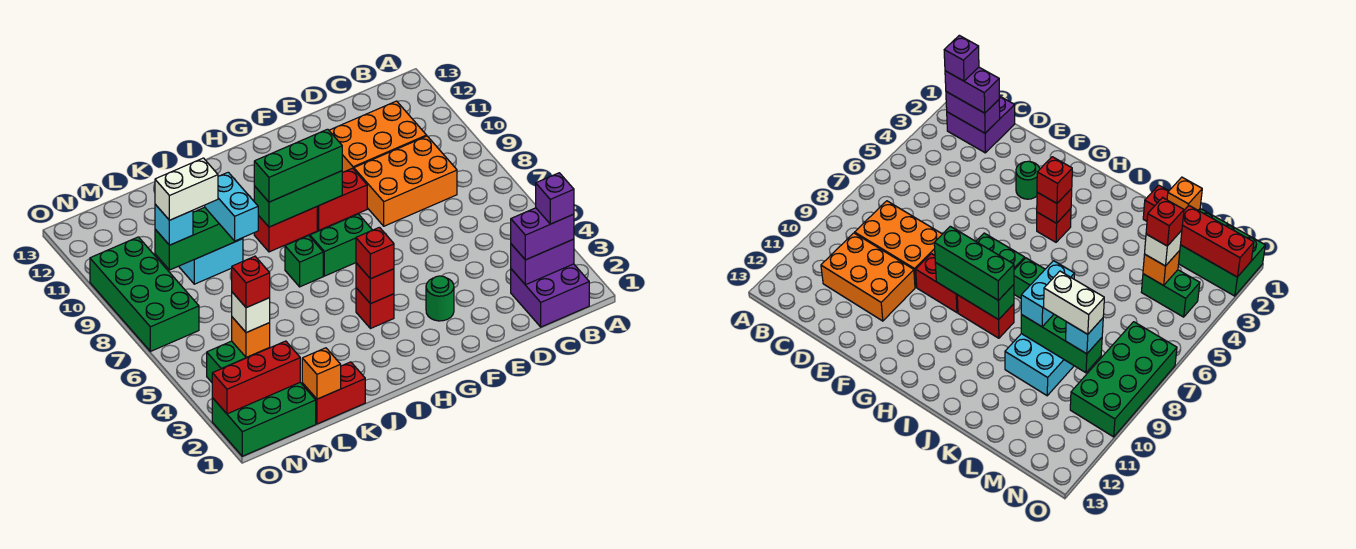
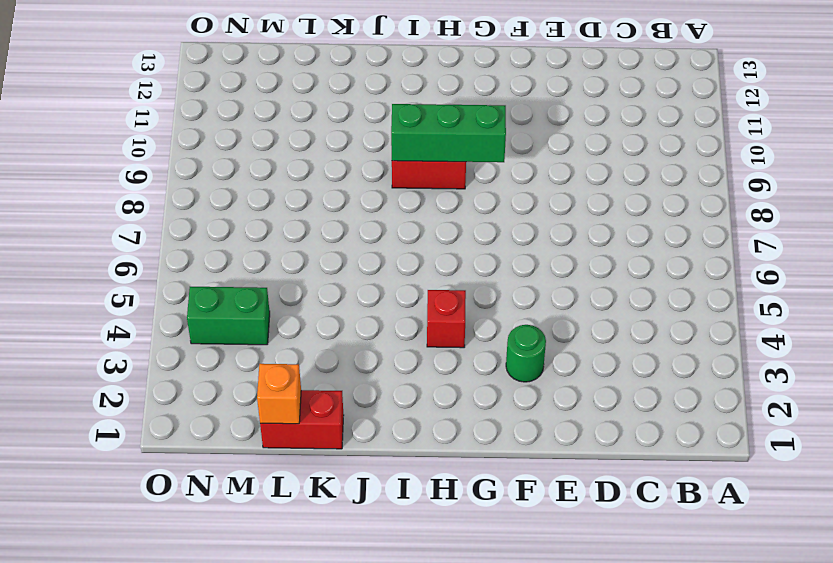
none -> purple brick B1:C2 level 1
none -> orange brick C8:E9 level 1
none -> orange brick C10:E11 level 1
none -> red brick F9:G9 level 1

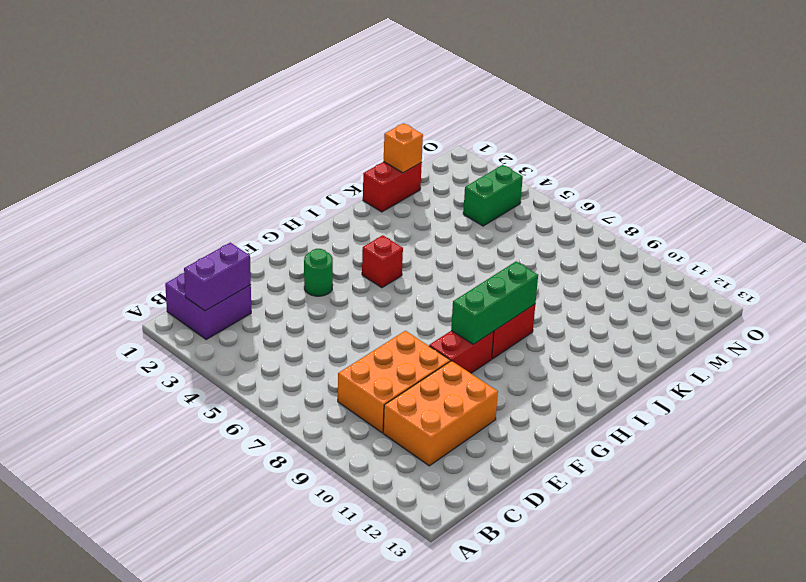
none -> green brick G7:H7 level 1
none -> green brick I7 level 1
none -> cyan brick K9:L10 level 1
none -> green brick M1:O2 level 1

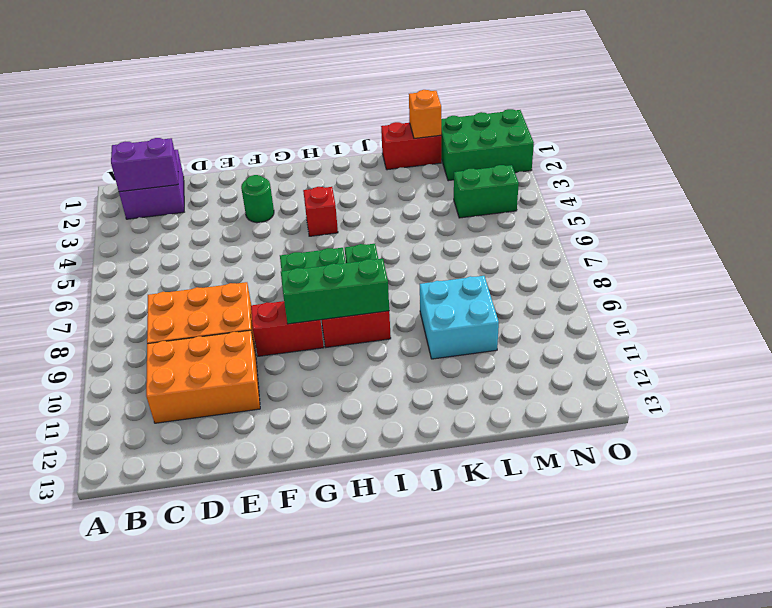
none -> green brick N7:O10 level 1
none -> red brick H4 level 2
none -> green brick K9:M9 level 2
none -> red brick M2:O2 level 2

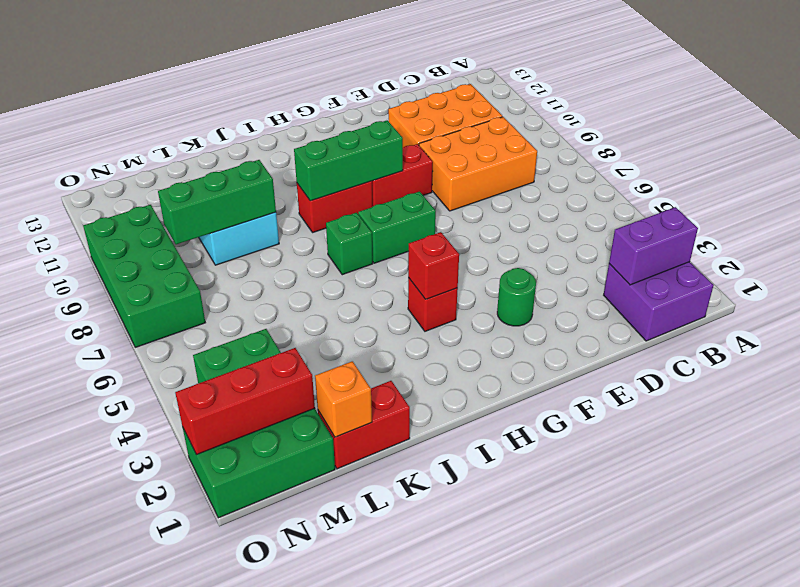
none -> orange brick M4 level 2
none -> purple brick B2:C2 level 3
none -> green brick G9:I9 level 3
none -> red brick H4 level 3

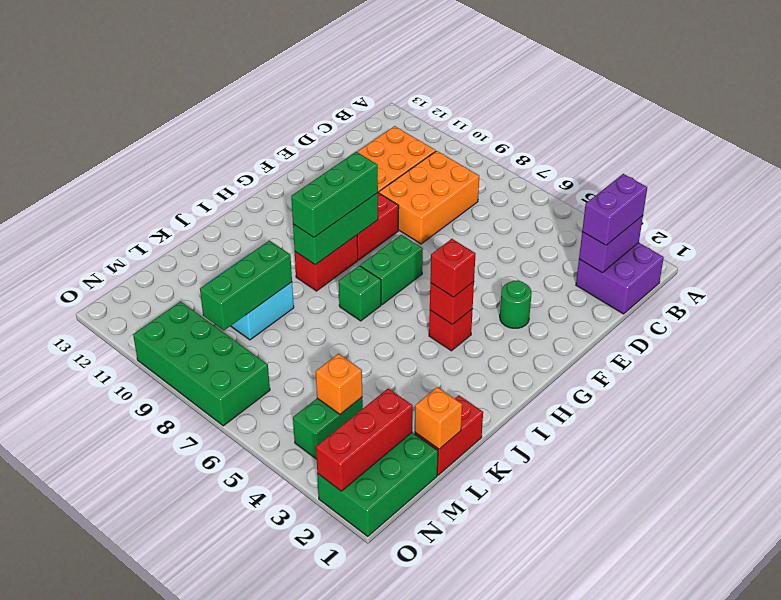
none -> cyan brick K8:K9 level 3
none -> white brick M4 level 3
none -> cyan brick M9 level 3
none -> purple brick B2 level 4

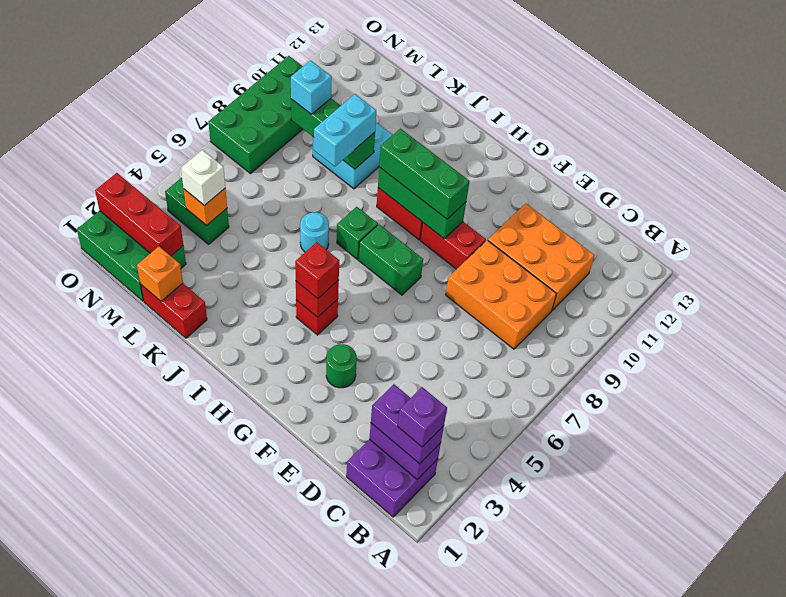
cyan round brick J6 level 1 -> none
none -> white brick L9:M9 level 4
none -> red brick M4 level 4

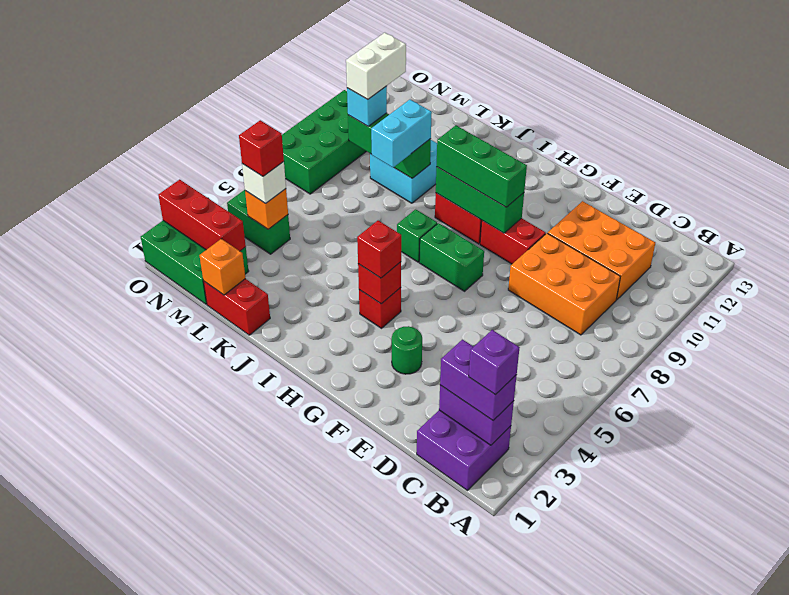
white brick M9:M10 level 4 -> white brick L9:M9 level 4

